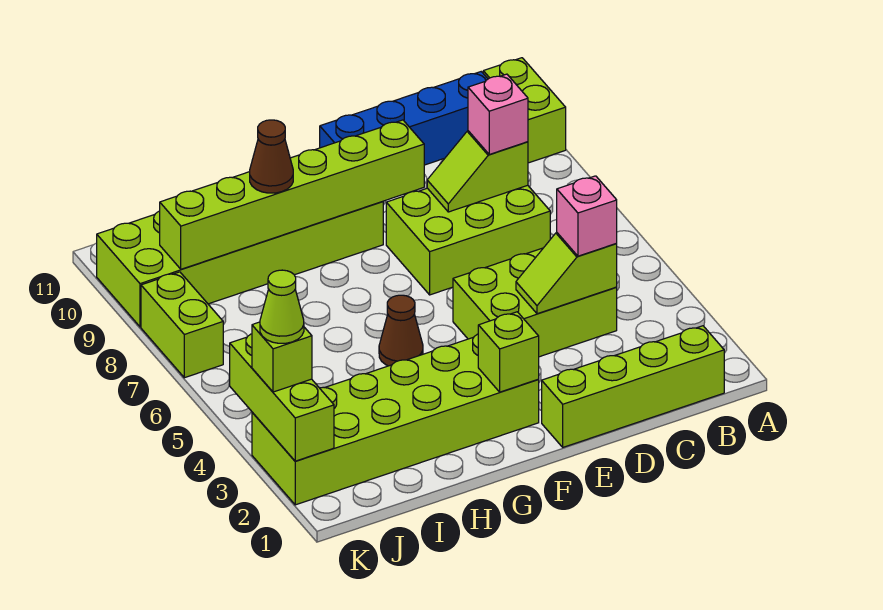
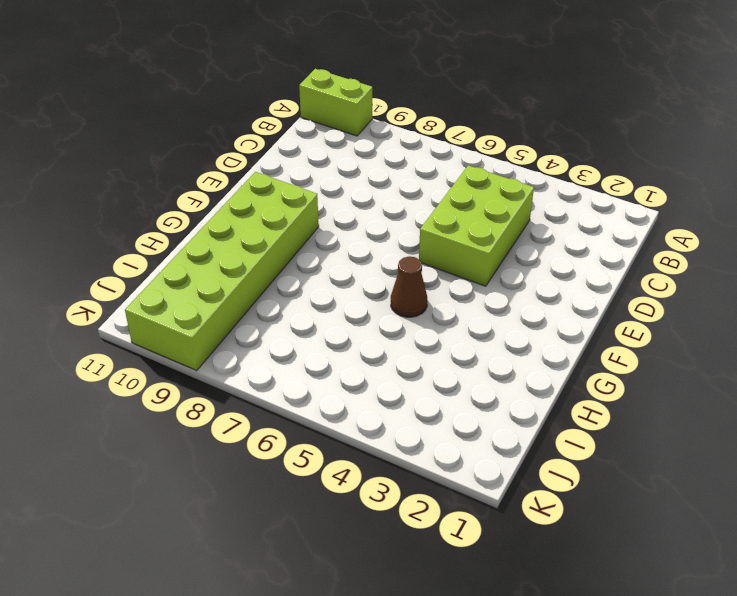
none -> lime brick B1:E1 level 1
none -> blue brick B11:E11 level 1
none -> lime brick C7:E8 level 1

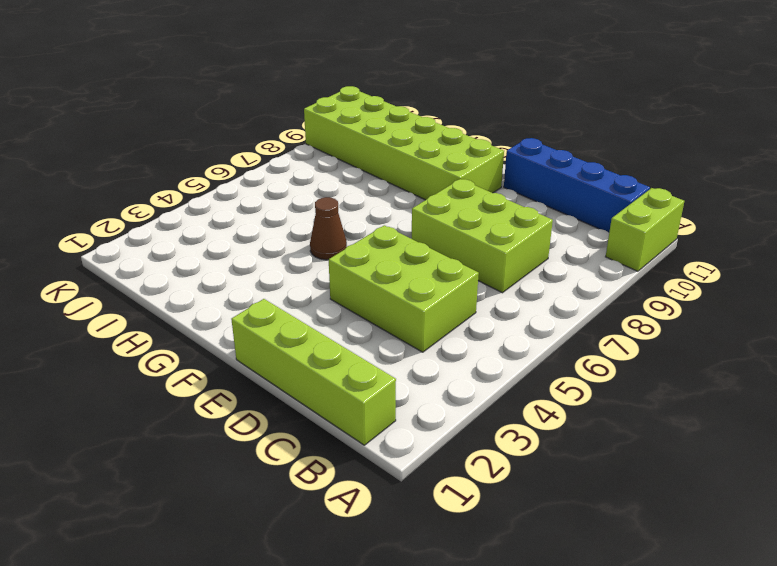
none -> lime brick F2:K3 level 1
none -> lime brick K7:K8 level 1
none -> lime slope C4:D4 level 2 top C

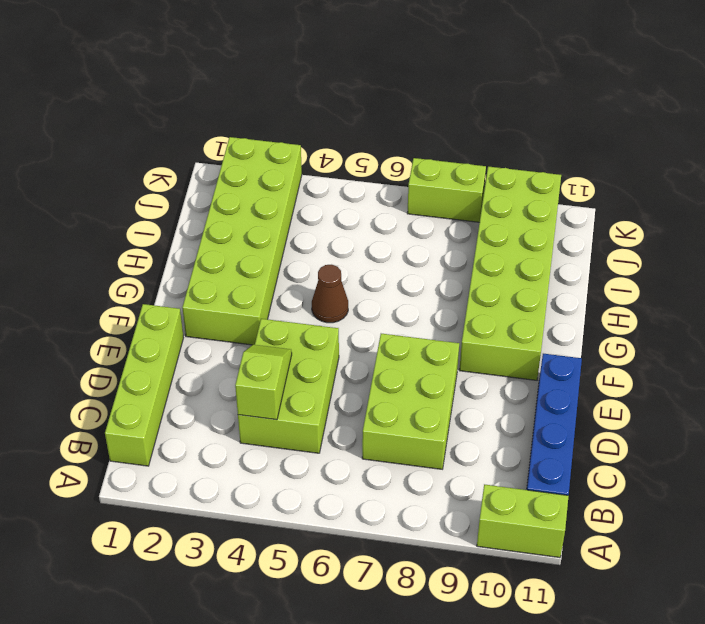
none -> lime slope C8:D8 level 2 top C
none -> lime brick E9:J9 level 2
none -> lime brick F2 level 2

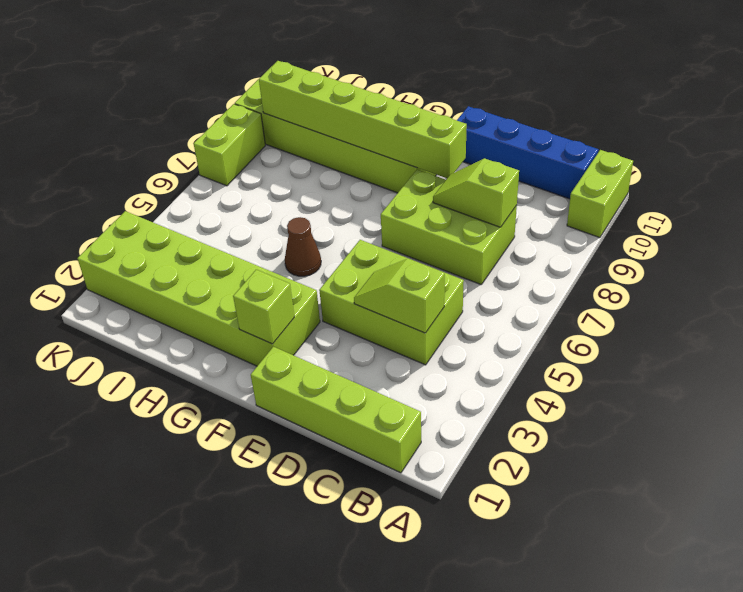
none -> lime brick K2:K4 level 2
none -> pink brick C4 level 3
none -> pink brick C8 level 3

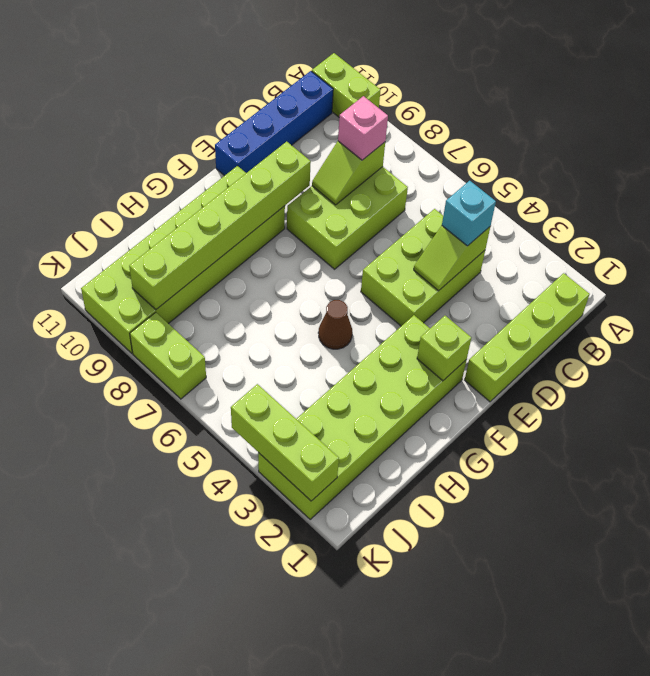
cyan brick C4 level 3 -> pink brick C4 level 3
none -> brown cone H9 level 3
none -> lime brick K3 level 3
none -> lime cone K3 level 4

